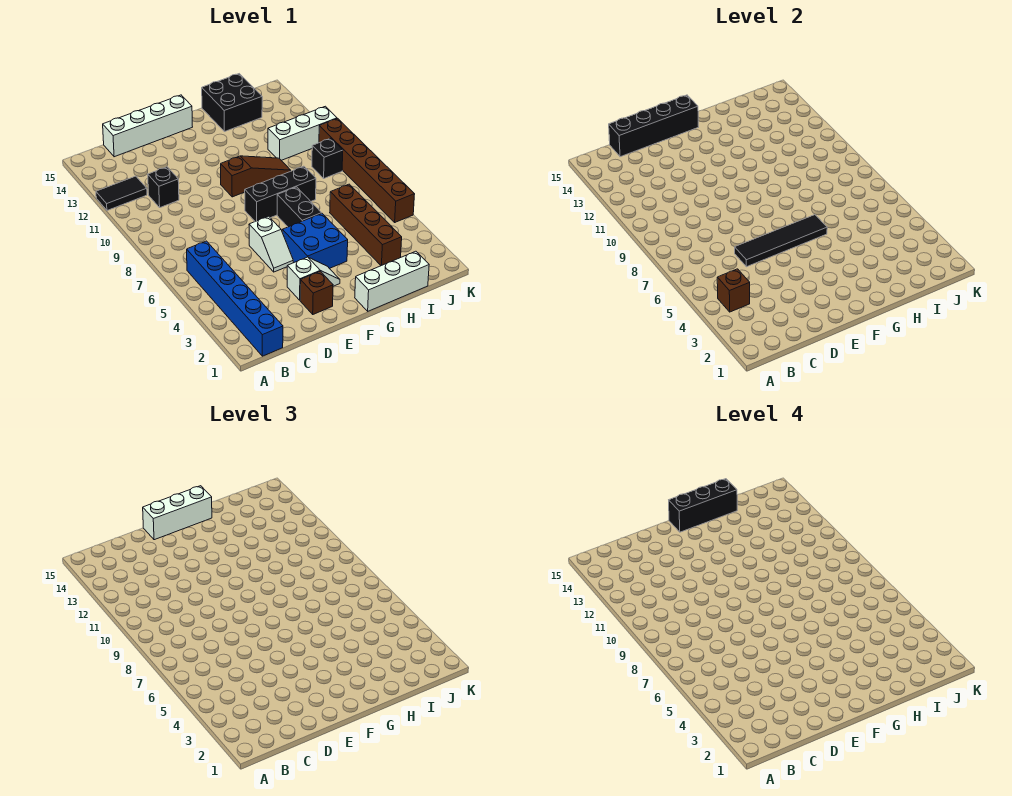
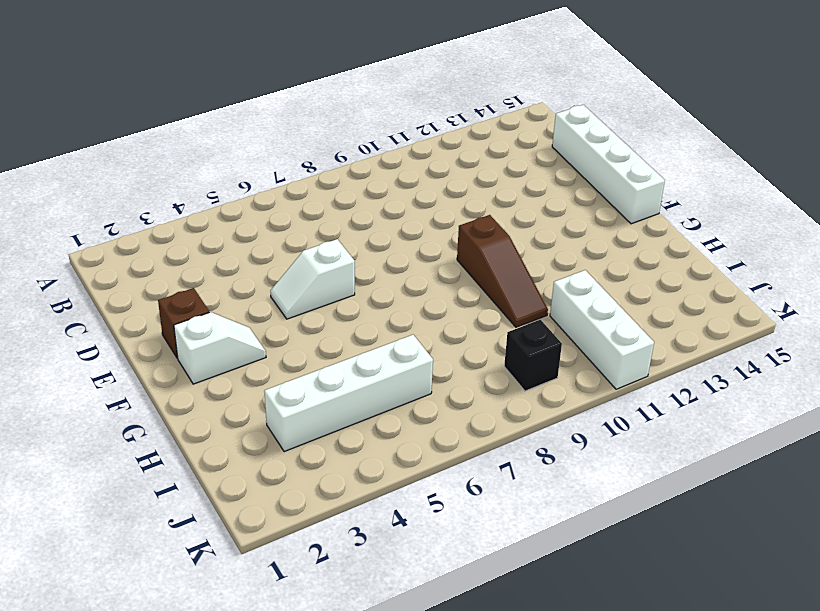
white slope F2:F3 level 1 top 2 -> white slope E3:F3 level 1 top E
white brick I3:I6 level 1 -> brown brick I3:I6 level 1
none -> black tile A12:B12 level 1
none -> blue brick B1:B6 level 1
none -> black brick C11 level 1

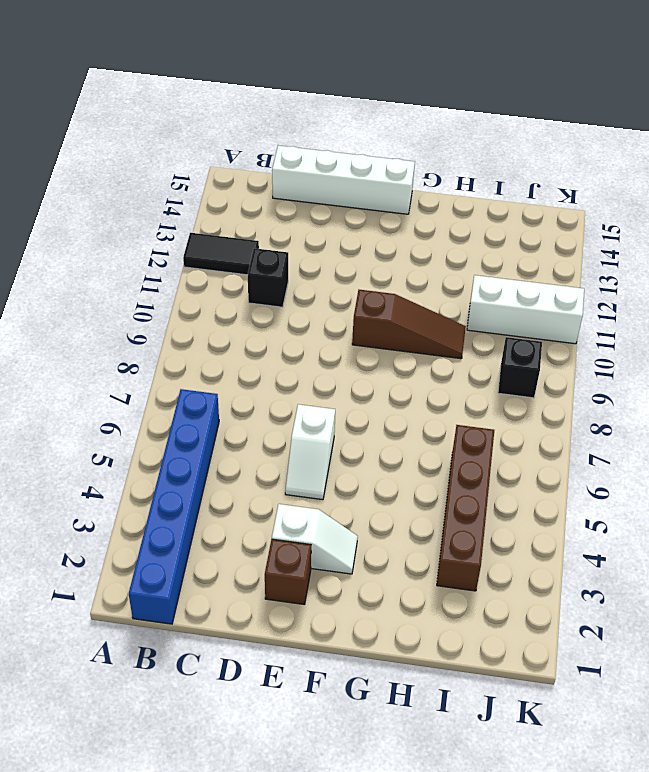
none -> blue brick F4:G5 level 1
none -> black brick F8:H8 level 1
none -> white brick G1:I1 level 1

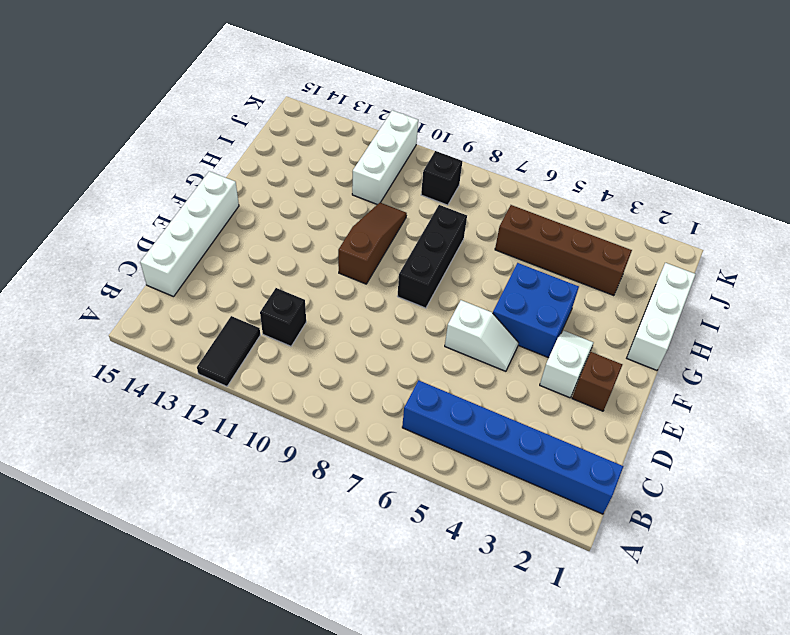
none -> black brick G6:G7 level 1
none -> black brick H14:I15 level 1
none -> brown brick K5:K10 level 1

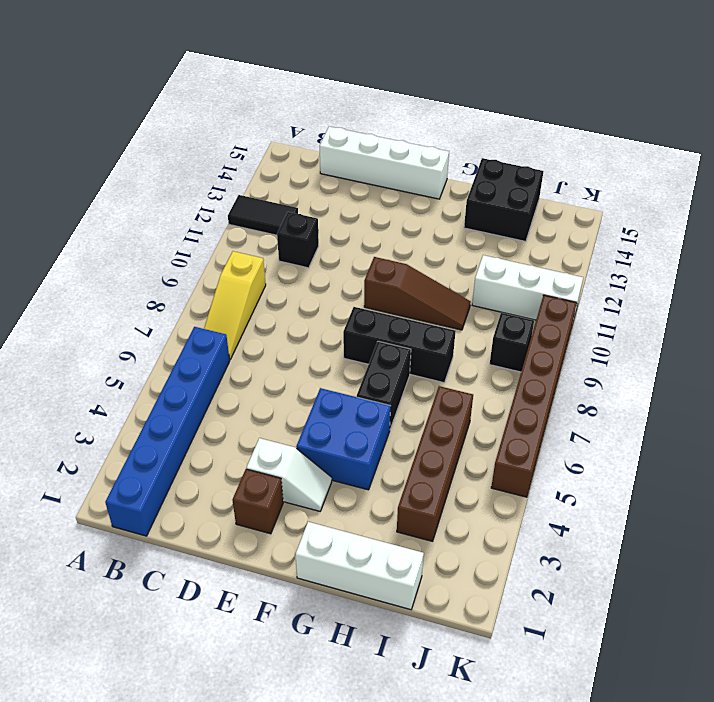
yellow slope B7:B9 level 1 top 9 -> none
none -> white slope E5:E6 level 1 top 6
none -> brown brick B4 level 2
none -> black brick C15:F15 level 2

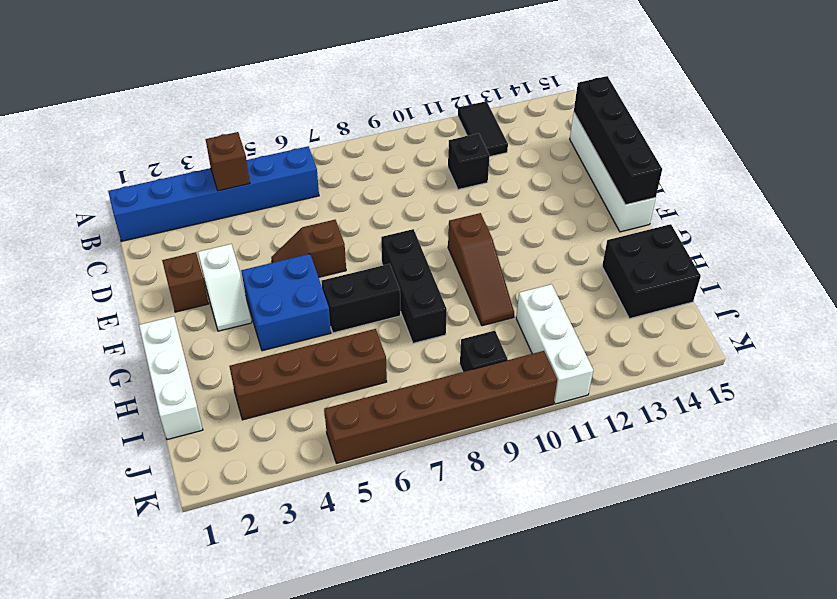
brown slope E5:E6 level 1 top 6 -> white slope E5:E6 level 1 top 6
none -> black tile D6:G6 level 2
none -> white brick E15:G15 level 3
none -> black brick F15:H15 level 4

